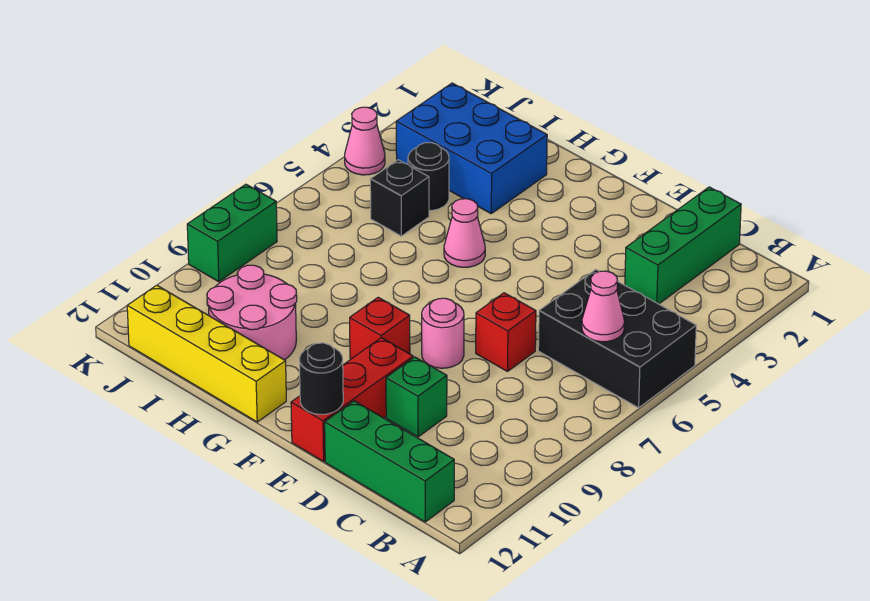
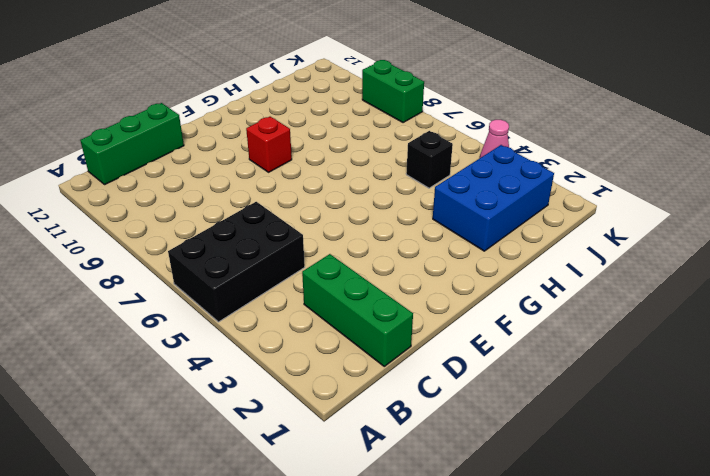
none -> red brick D7 level 1
none -> green brick D10 level 1
none -> pink round brick E8 level 1

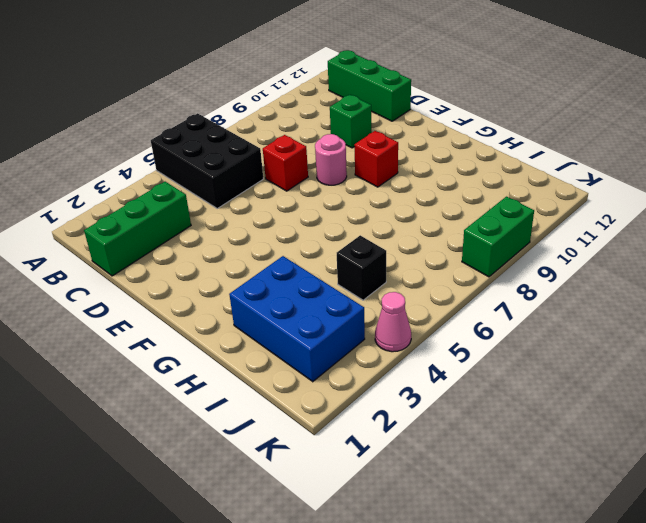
none -> red brick E10:E12 level 1
none -> pink cone G5 level 1
none -> yellow brick G12:J12 level 1

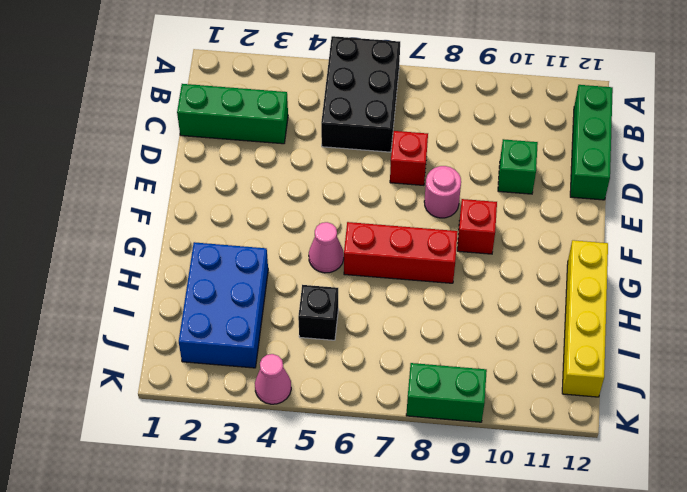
red brick G6:G8 level 1 -> red brick E10:E12 level 1
none -> pink round brick H10:I11 level 1
none -> black round brick I4 level 1
none -> pink cone B6 level 2

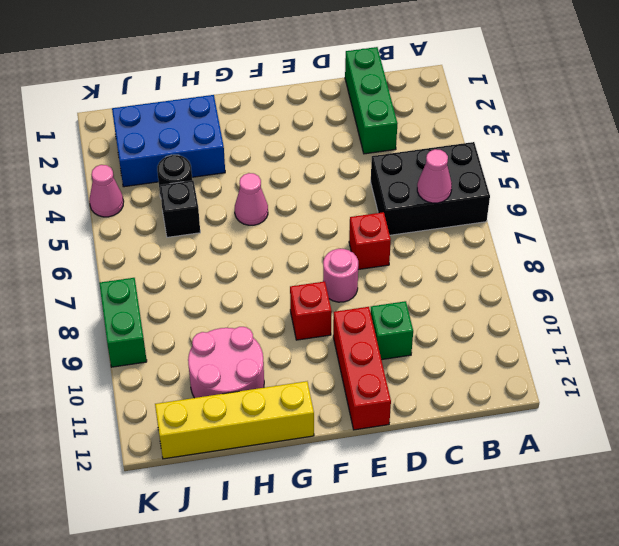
none -> green brick B12:D12 level 1
none -> black round brick E12 level 2

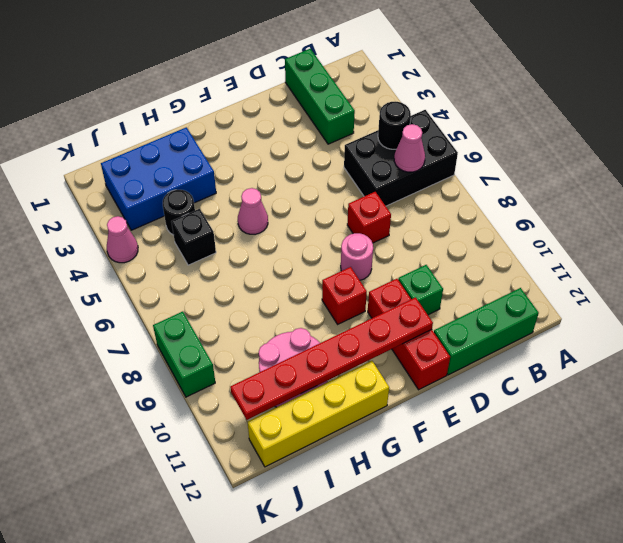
black round brick B5 level 2 -> black round brick E12 level 2
red plate E11:J11 level 2 -> none

